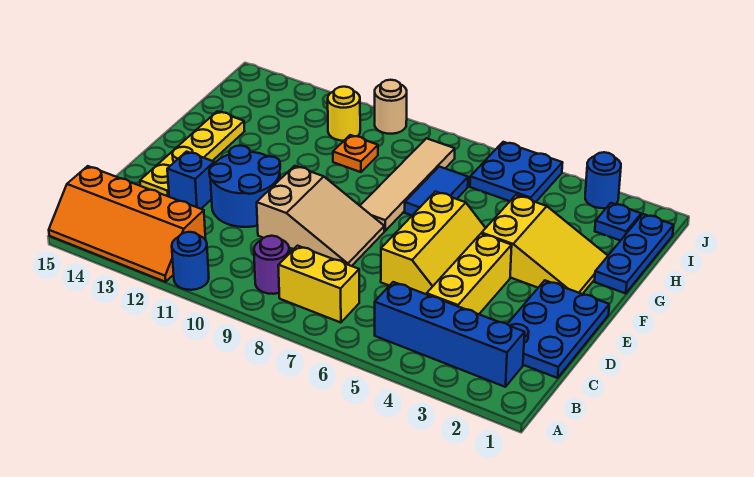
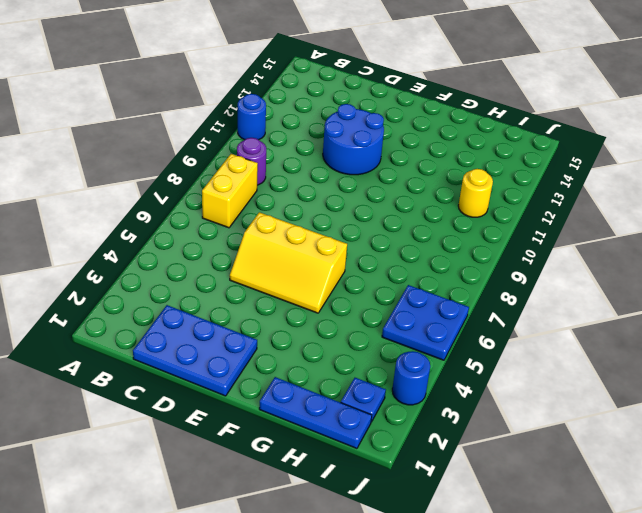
none -> orange slope A12:B15 level 1 top B
none -> blue brick B2:B5 level 1
none -> yellow brick C4:E4 level 1

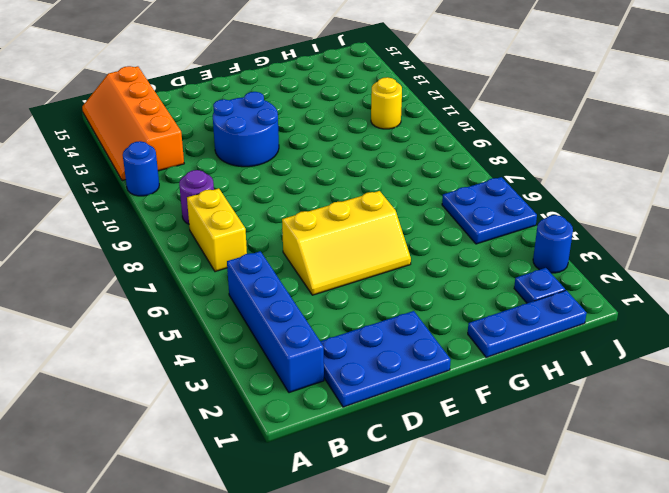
none -> yellow brick C4:E4 level 1
none -> tan slope D8:E10 level 1 top 10
none -> blue brick D13 level 1

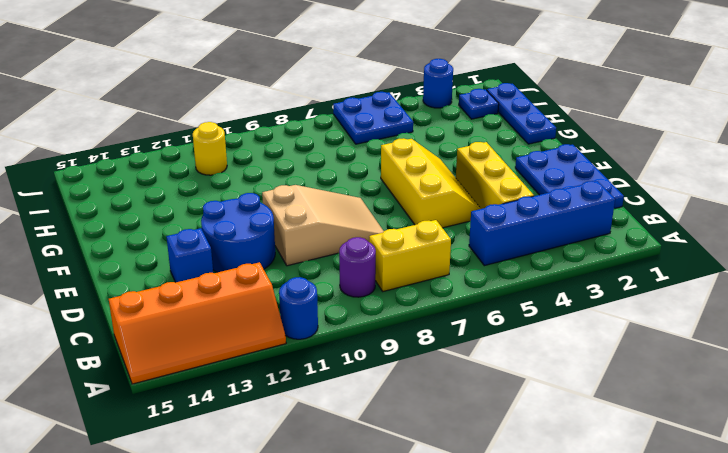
none -> yellow plate D14:G14 level 1
none -> yellow slope F2:G4 level 1 top 4
none -> tan tile F8:I8 level 1

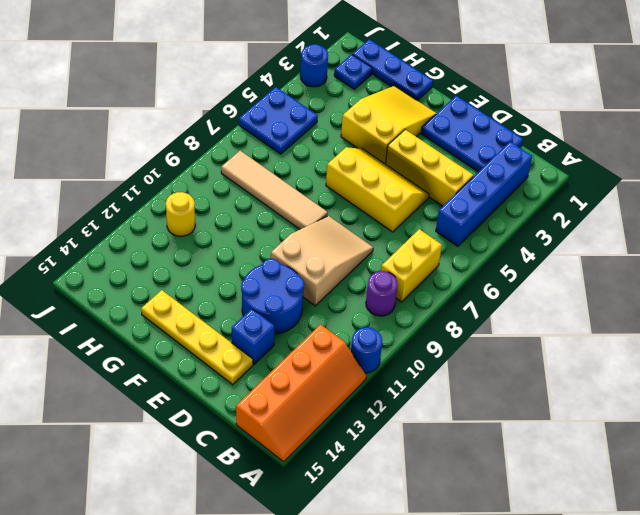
none -> blue tile G7:H7 level 1
none -> orange plate H10 level 1
none -> tan round brick J10 level 1

